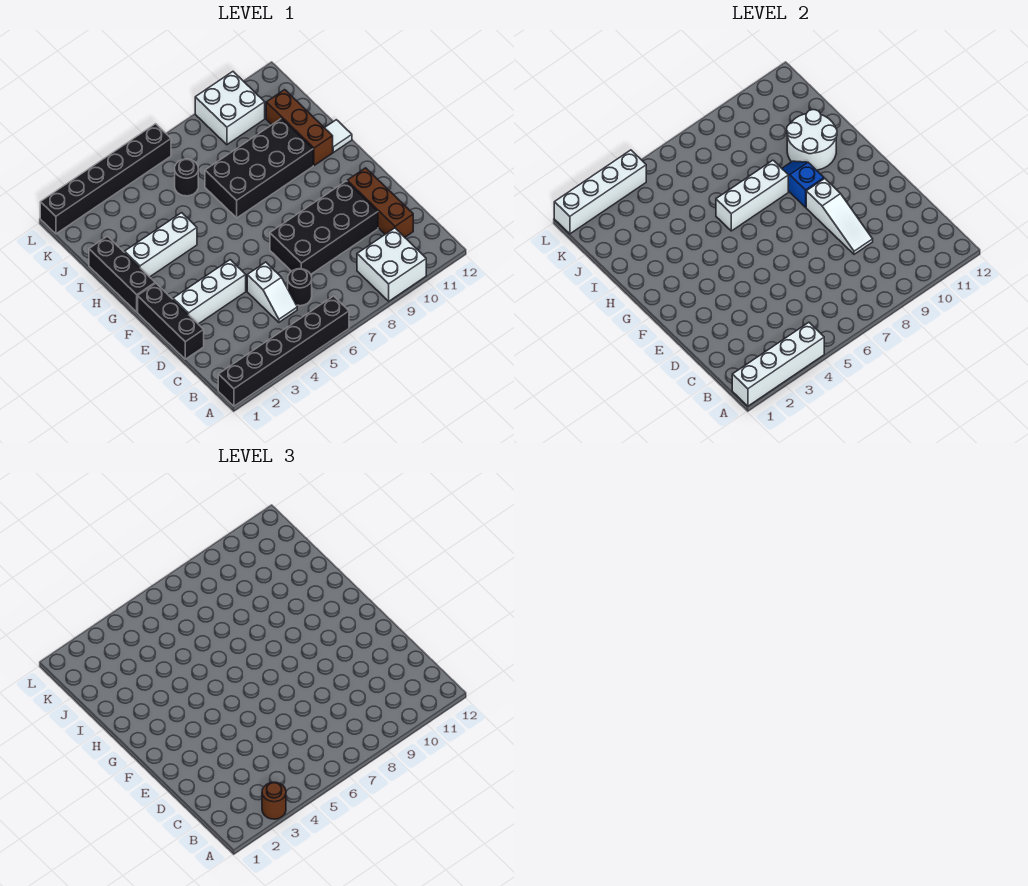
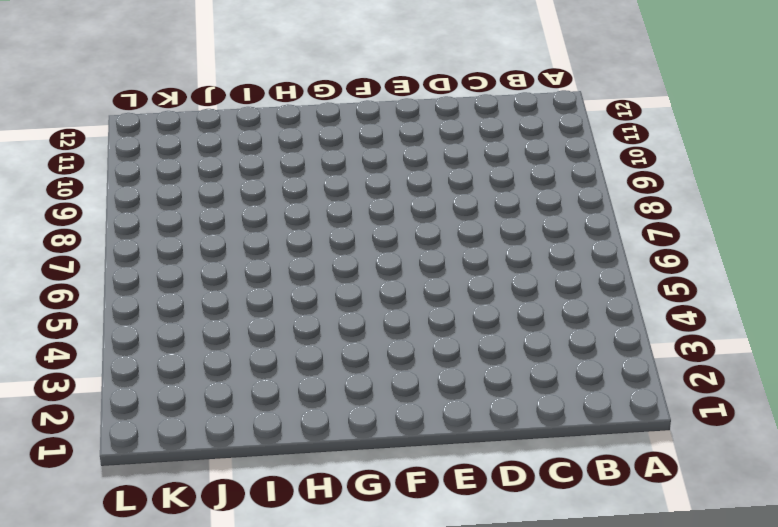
none -> black brick A1:A6 level 1
none -> white brick A9:B10 level 1
none -> white slope C5:D5 level 1 top D

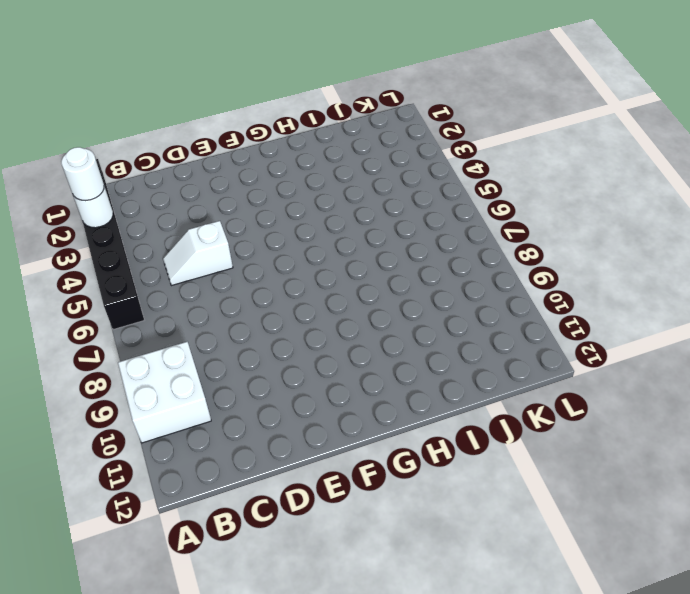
white round brick A3 level 2 -> white brick A1:A4 level 2
white round brick A3 level 3 -> brown round brick A3 level 3
none -> black round brick C6 level 1
none -> brown brick C11:E11 level 1
none -> black brick D1:F1 level 1

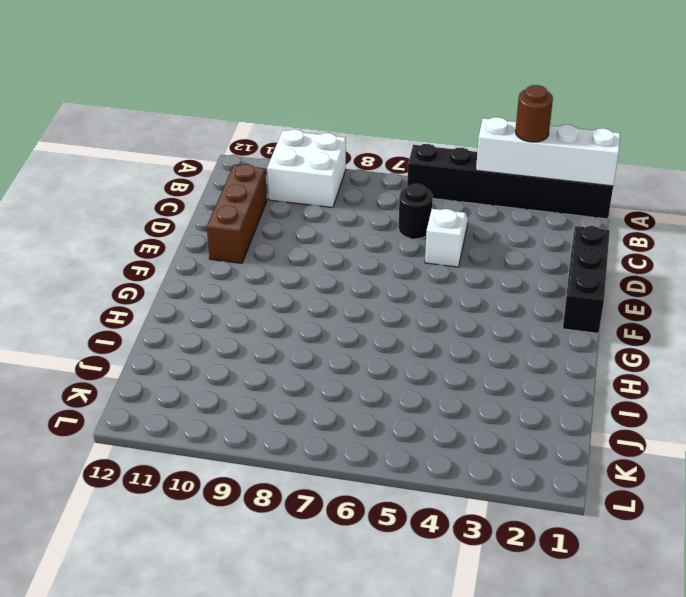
none -> black brick D7:E10 level 1
none -> white brick E2:E4 level 1
none -> black brick G1:I1 level 1

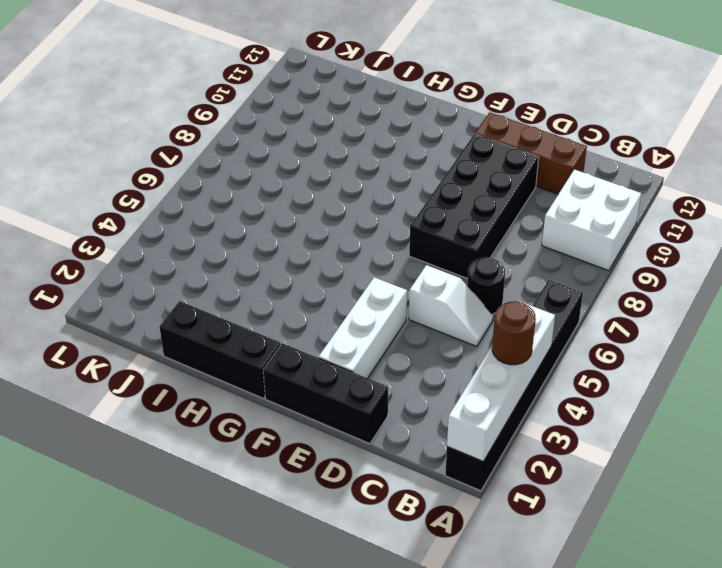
none -> white brick H2:H4 level 1
none -> black brick H7:I10 level 1
none -> brown brick H11:J11 level 1

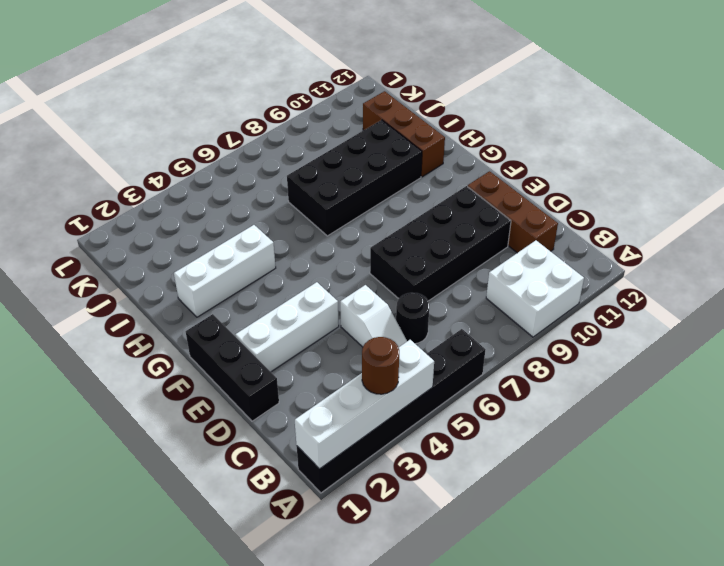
none -> black brick G1:I1 level 1
none -> white tile H12 level 1
none -> black round brick J6 level 1

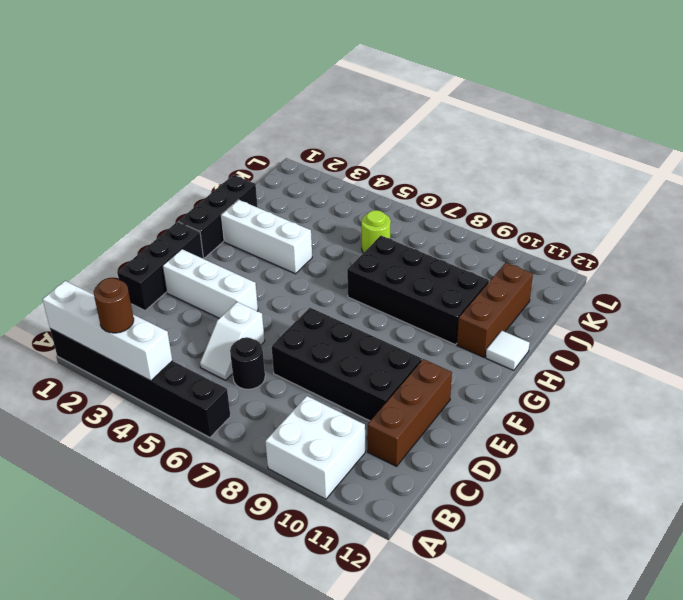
lime round brick J6 level 1 -> black round brick J6 level 1
none -> white brick K9:L10 level 1
none -> black brick L1:L6 level 1
none -> white slope D9:F9 level 2 top F

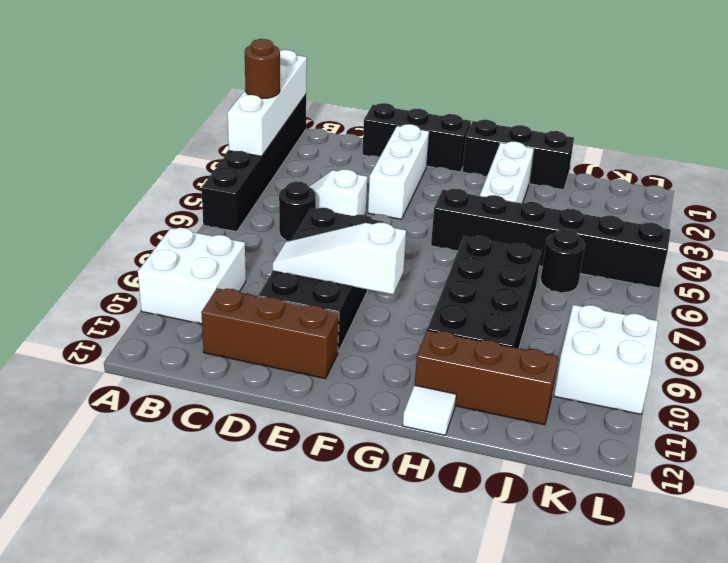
black brick G5:L5 level 1 -> black brick L1:L6 level 1
none -> blue slope G9:H9 level 2 top G
none -> white brick H6:H8 level 2
none -> white round brick H10:I11 level 2

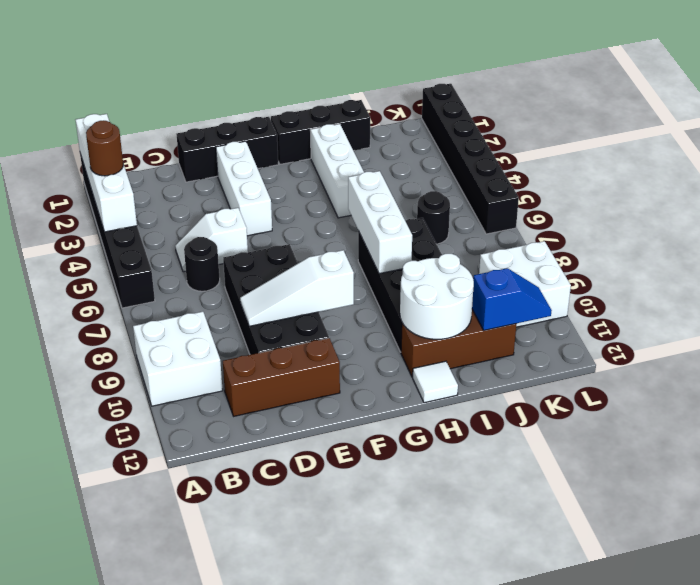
blue slope J11:K11 level 2 top J -> blue slope G9:H9 level 2 top G
none -> white brick L1:L4 level 2

